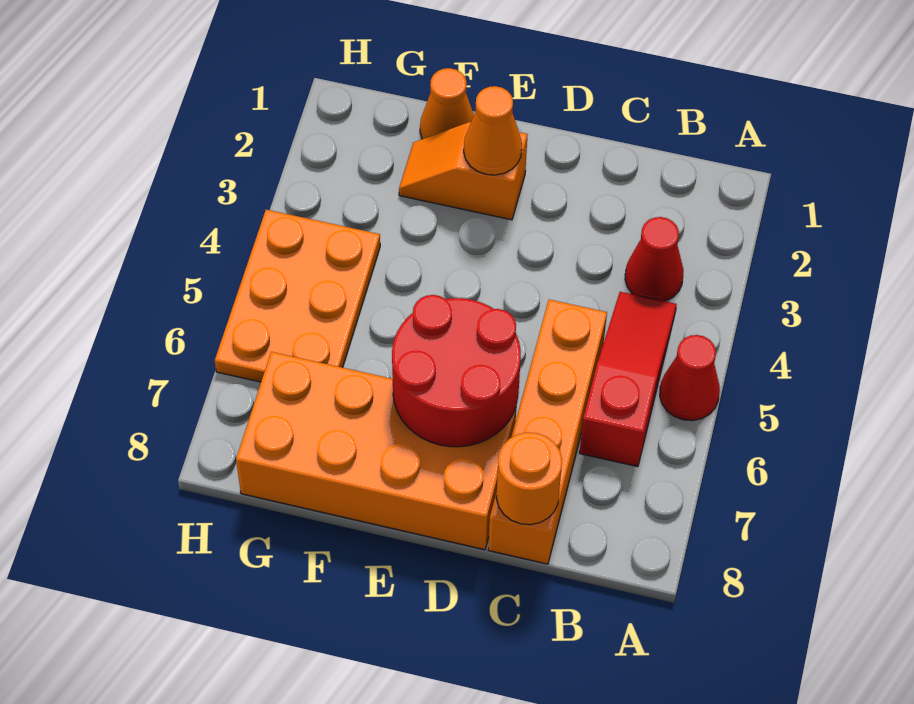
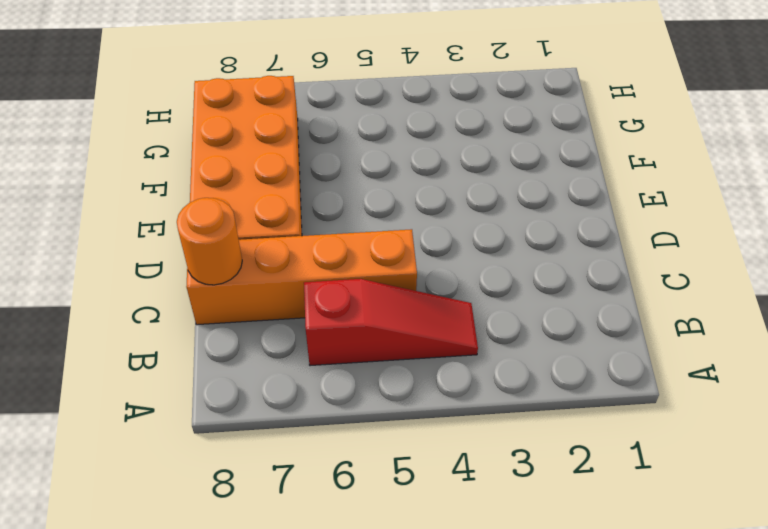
none -> red cone A5 level 1
none -> red cone B3 level 1

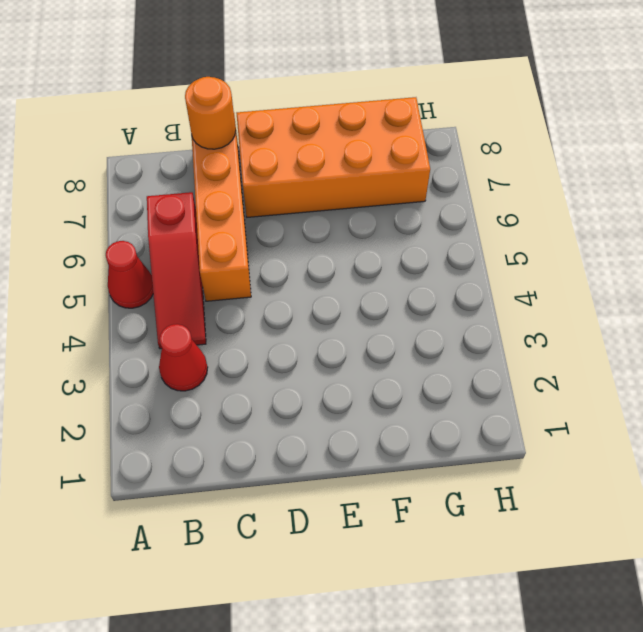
none -> orange slope E2:F2 level 1 top E
none -> orange cone F1 level 1

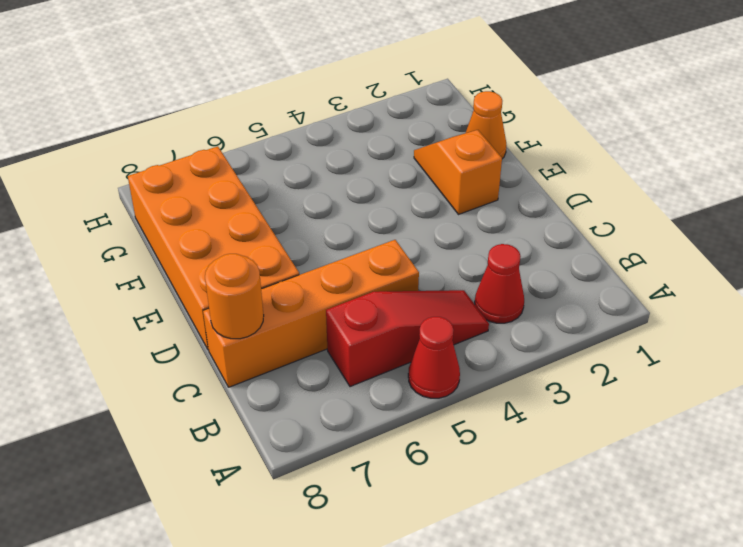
none -> orange plate G4:H6 level 1
none -> red round brick D6:E7 level 2

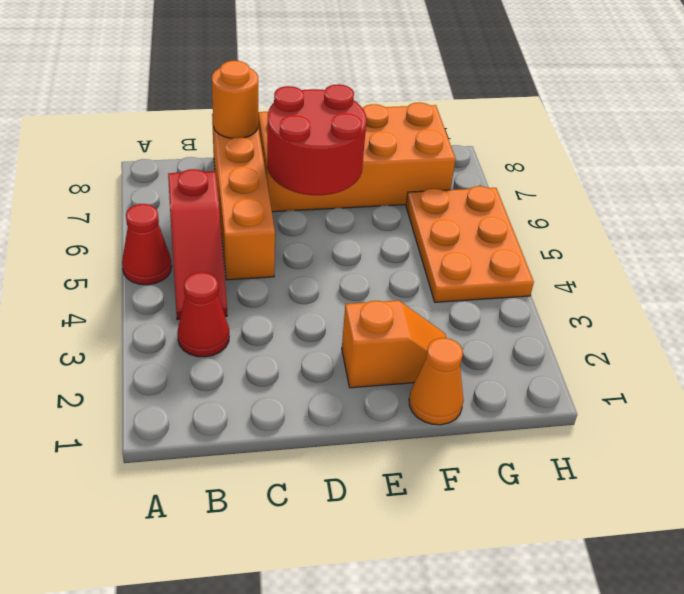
none -> orange cone E2 level 2

